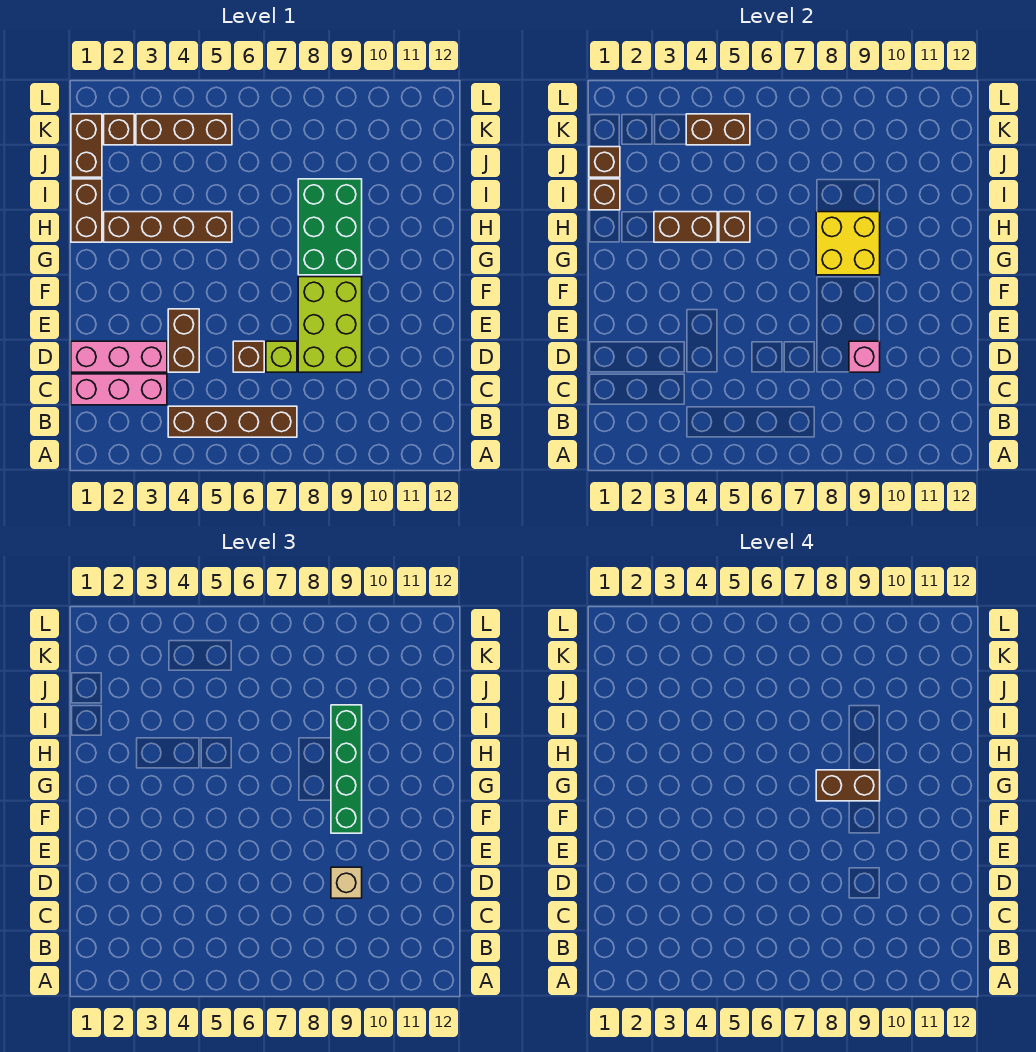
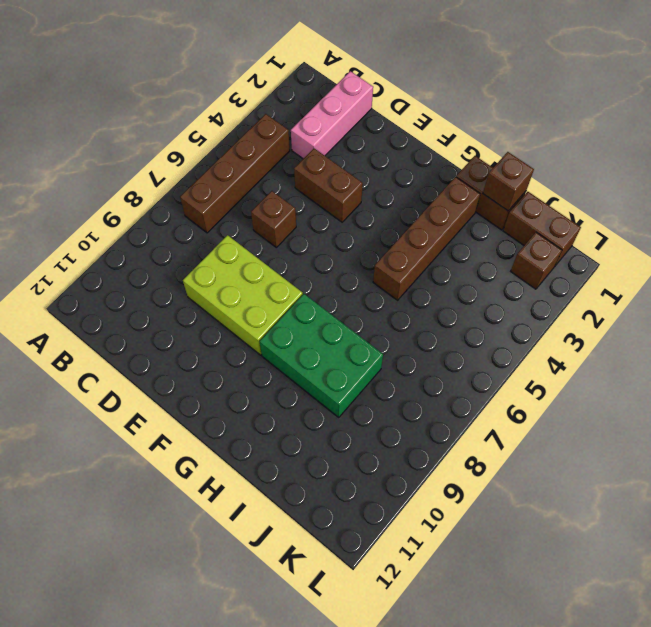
none -> pink brick D1:D3 level 1
none -> lime brick D7 level 1
none -> brown brick K3:K5 level 1

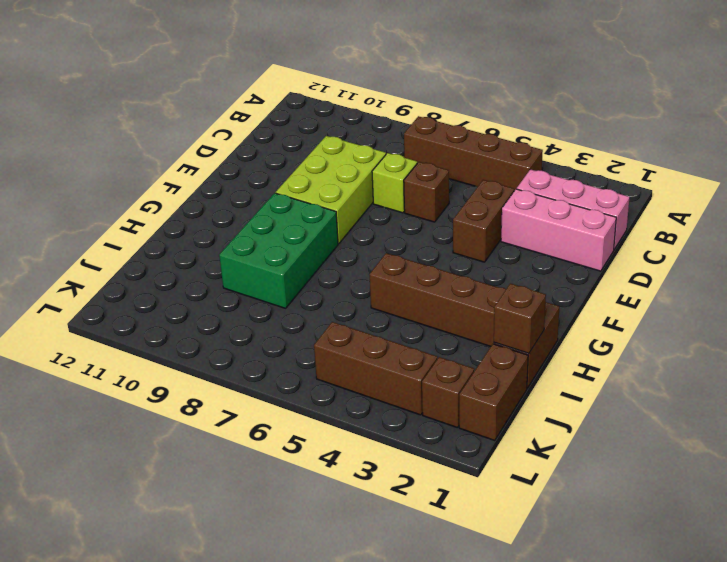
none -> pink brick D9 level 2
none -> yellow brick G8:H9 level 2
none -> brown brick H3:H4 level 2

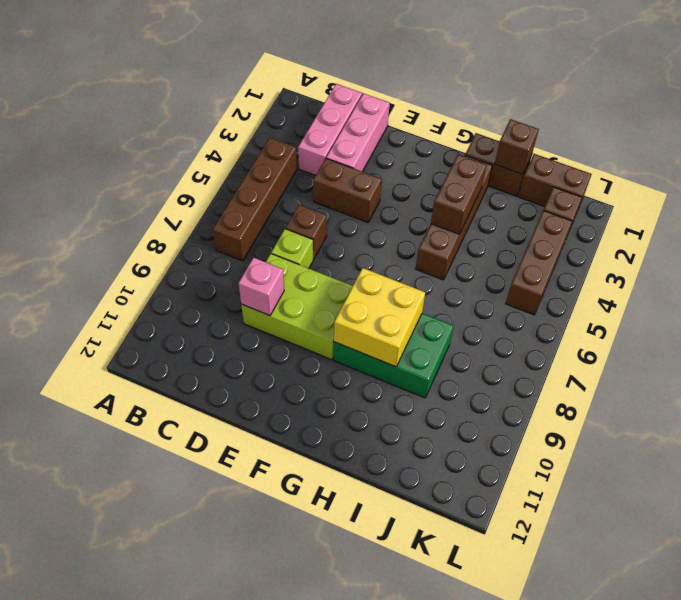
none -> brown brick H5 level 2
none -> brown brick J1 level 2
none -> brown brick K4:K5 level 2

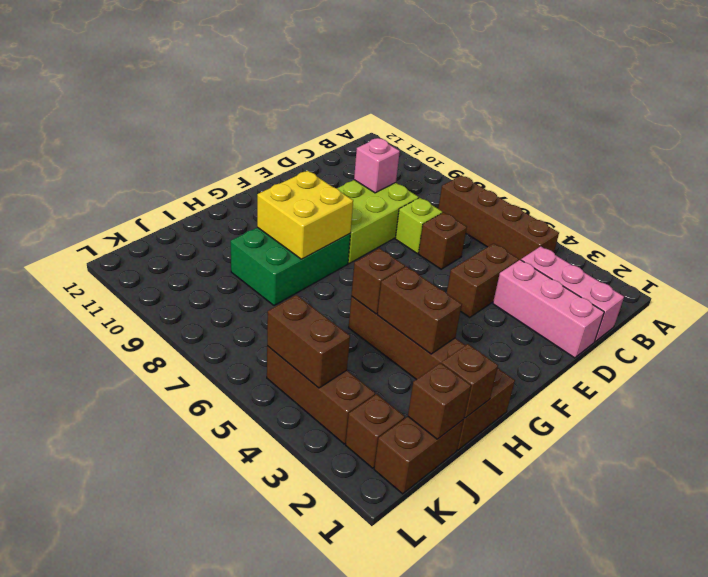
none -> tan brick D9 level 3
none -> green brick F9:I9 level 3
none -> brown brick G8:G9 level 4

